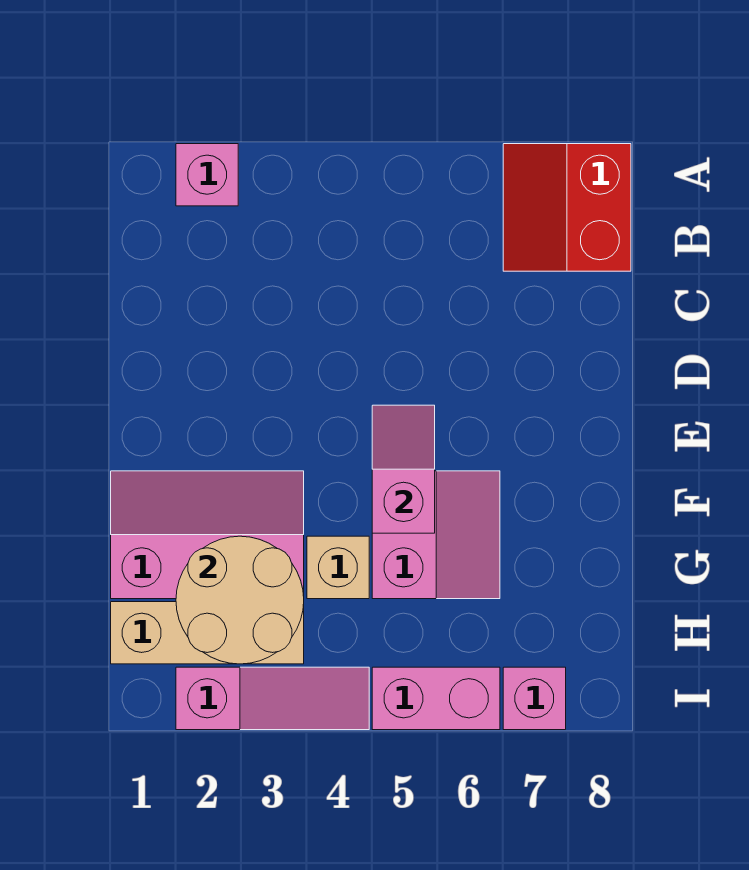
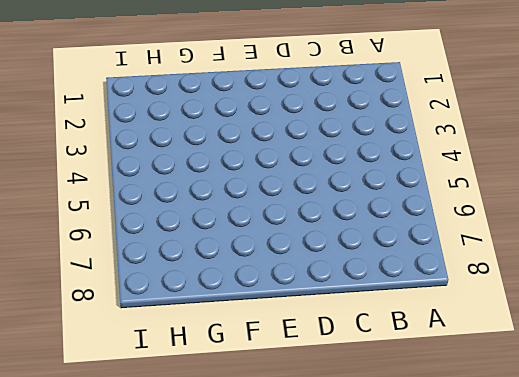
none -> pink brick A2 level 1
none -> red slope A7:B8 level 1 top 8

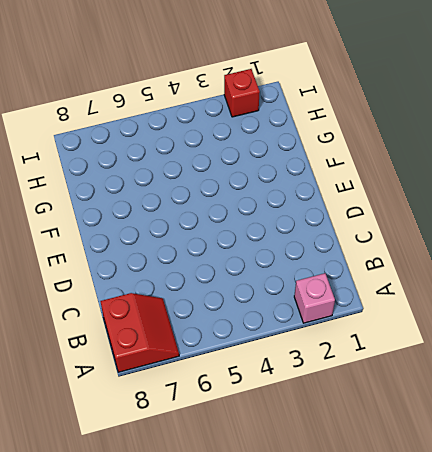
red brick I2 level 1 -> pink slope I2:I4 level 1 top 2
none -> pink slope F1:G3 level 1 top G
none -> pink slope F5:G6 level 1 top 5

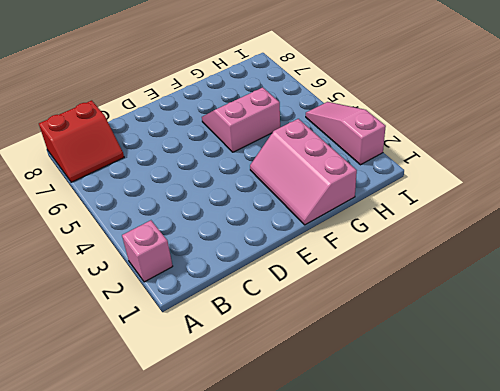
none -> tan brick G4 level 1
none -> tan brick H1:H3 level 1

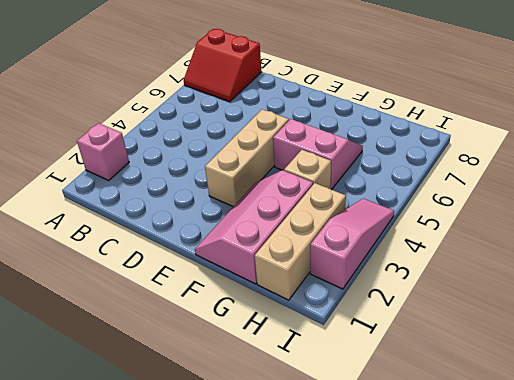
tan brick E3:E5 level 1 -> none
none -> pink brick I5:I6 level 1
none -> pink brick I7 level 1

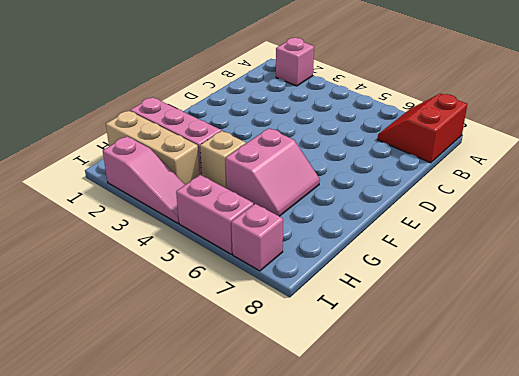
none -> pink slope E5:F5 level 2 top F
none -> tan round brick G2:H3 level 2

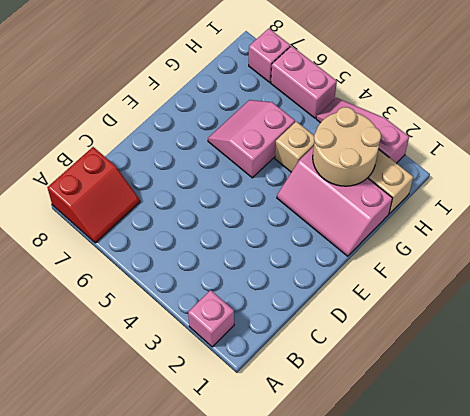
none -> pink slope E5:F5 level 2 top F

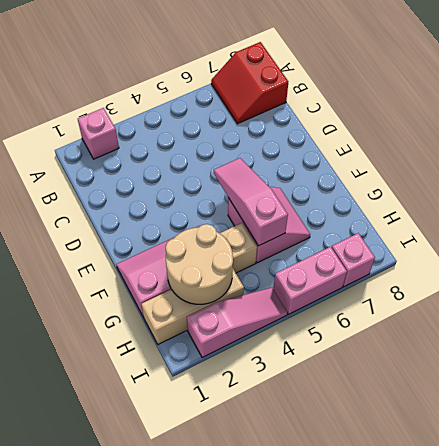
pink slope E5:G5 level 2 top G -> pink slope E5:F5 level 2 top F

